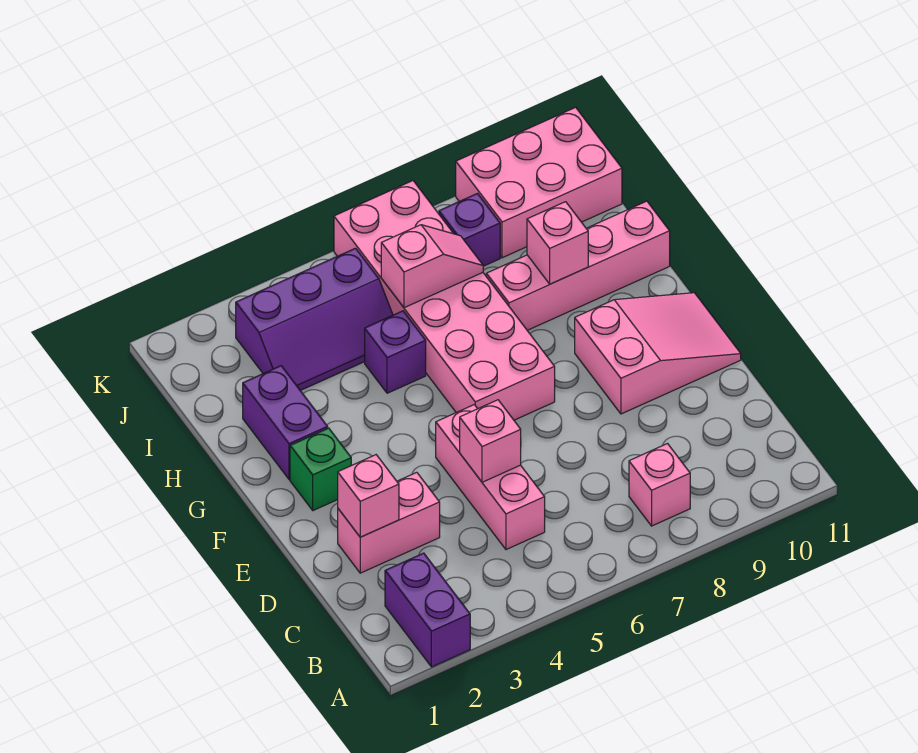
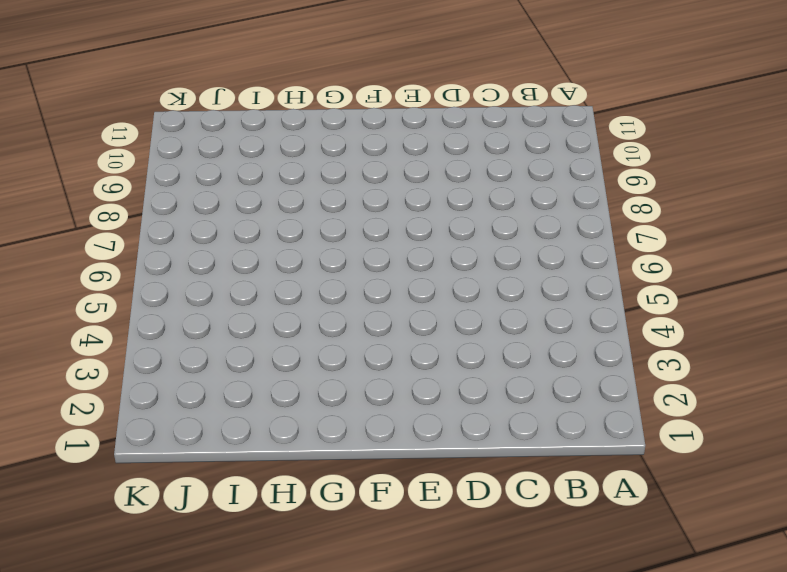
none -> purple brick A2:B2 level 1
none -> pink brick B8 level 1
none -> pink brick C5:E5 level 1

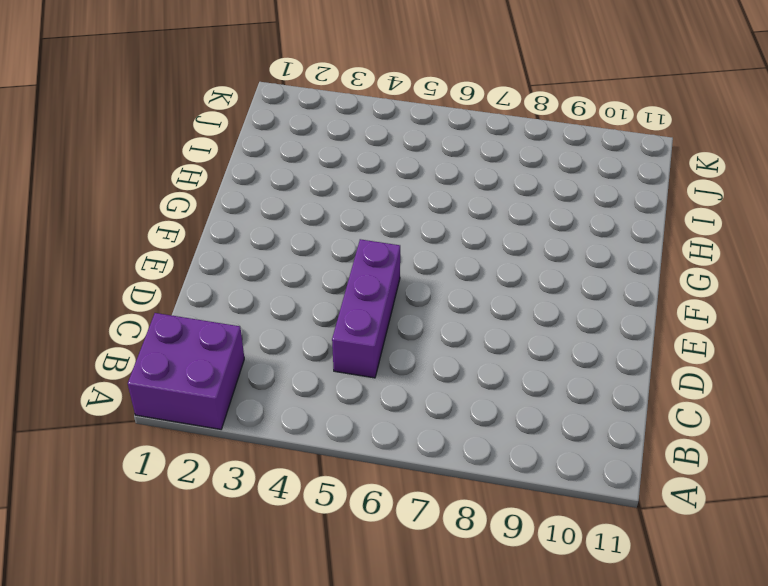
purple brick A1:B2 level 1 -> purple brick A2:B2 level 1
purple brick C5:E5 level 1 -> pink brick C5:E5 level 1
none -> pink brick B8 level 1
none -> pink brick D2:D3 level 1
none -> pink slope E9:F11 level 1 top 9

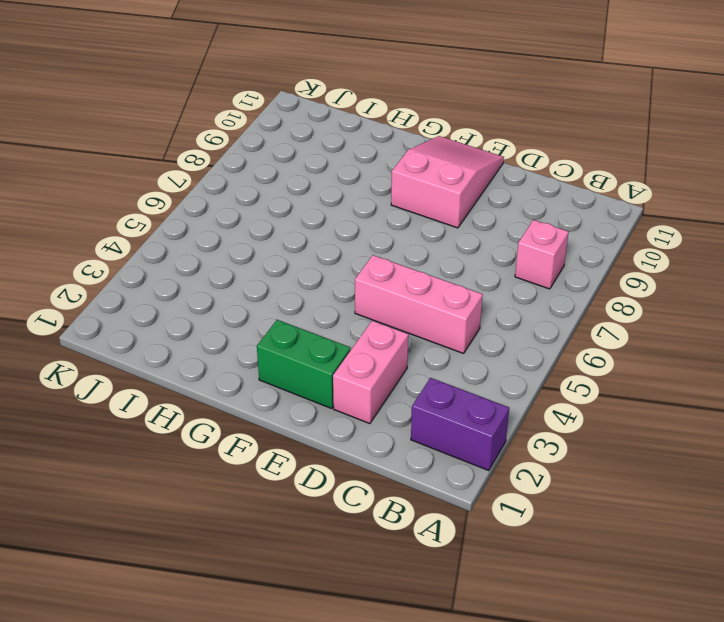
green brick E2:F2 level 1 -> green brick F2 level 1
none -> pink brick F6:K7 level 1
none -> purple brick G2:H2 level 1
none -> purple brick H5 level 1

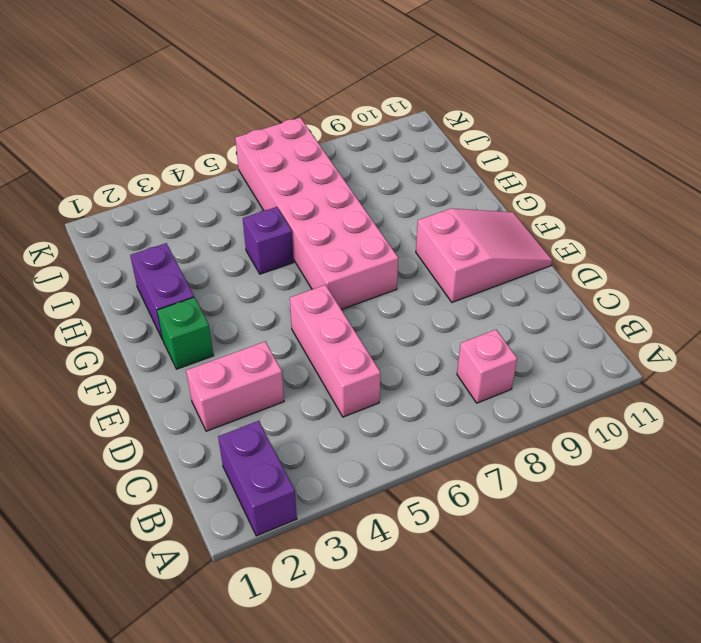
none -> pink brick H8:H11 level 1
none -> purple slope I3:J5 level 1 top J
none -> purple brick J8 level 1

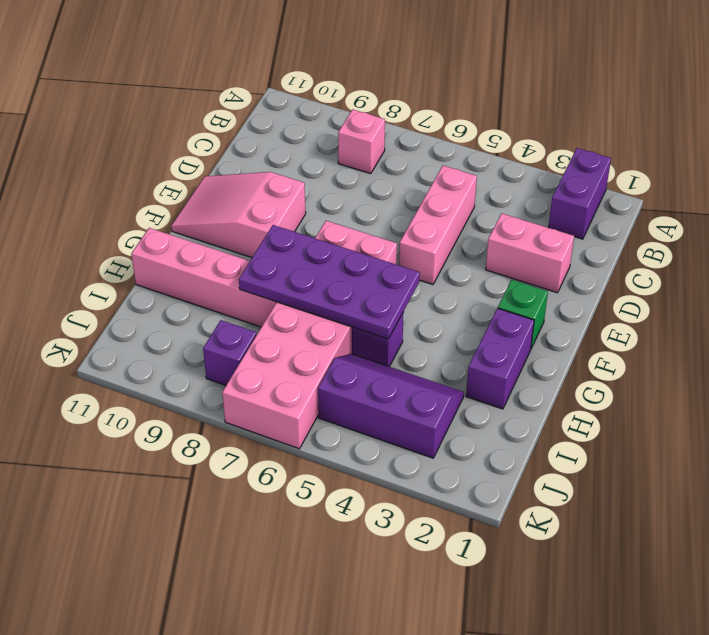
purple plate G5:H8 level 2 -> none
none -> pink brick J9:K11 level 1
none -> pink brick D2 level 2
none -> pink brick D5 level 2

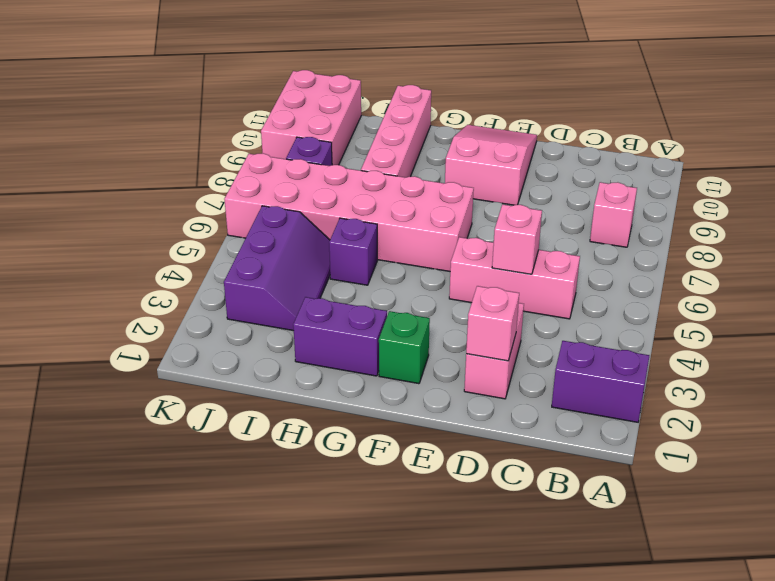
none -> pink brick H9 level 2
none -> pink slope I6:I7 level 2 top 6

